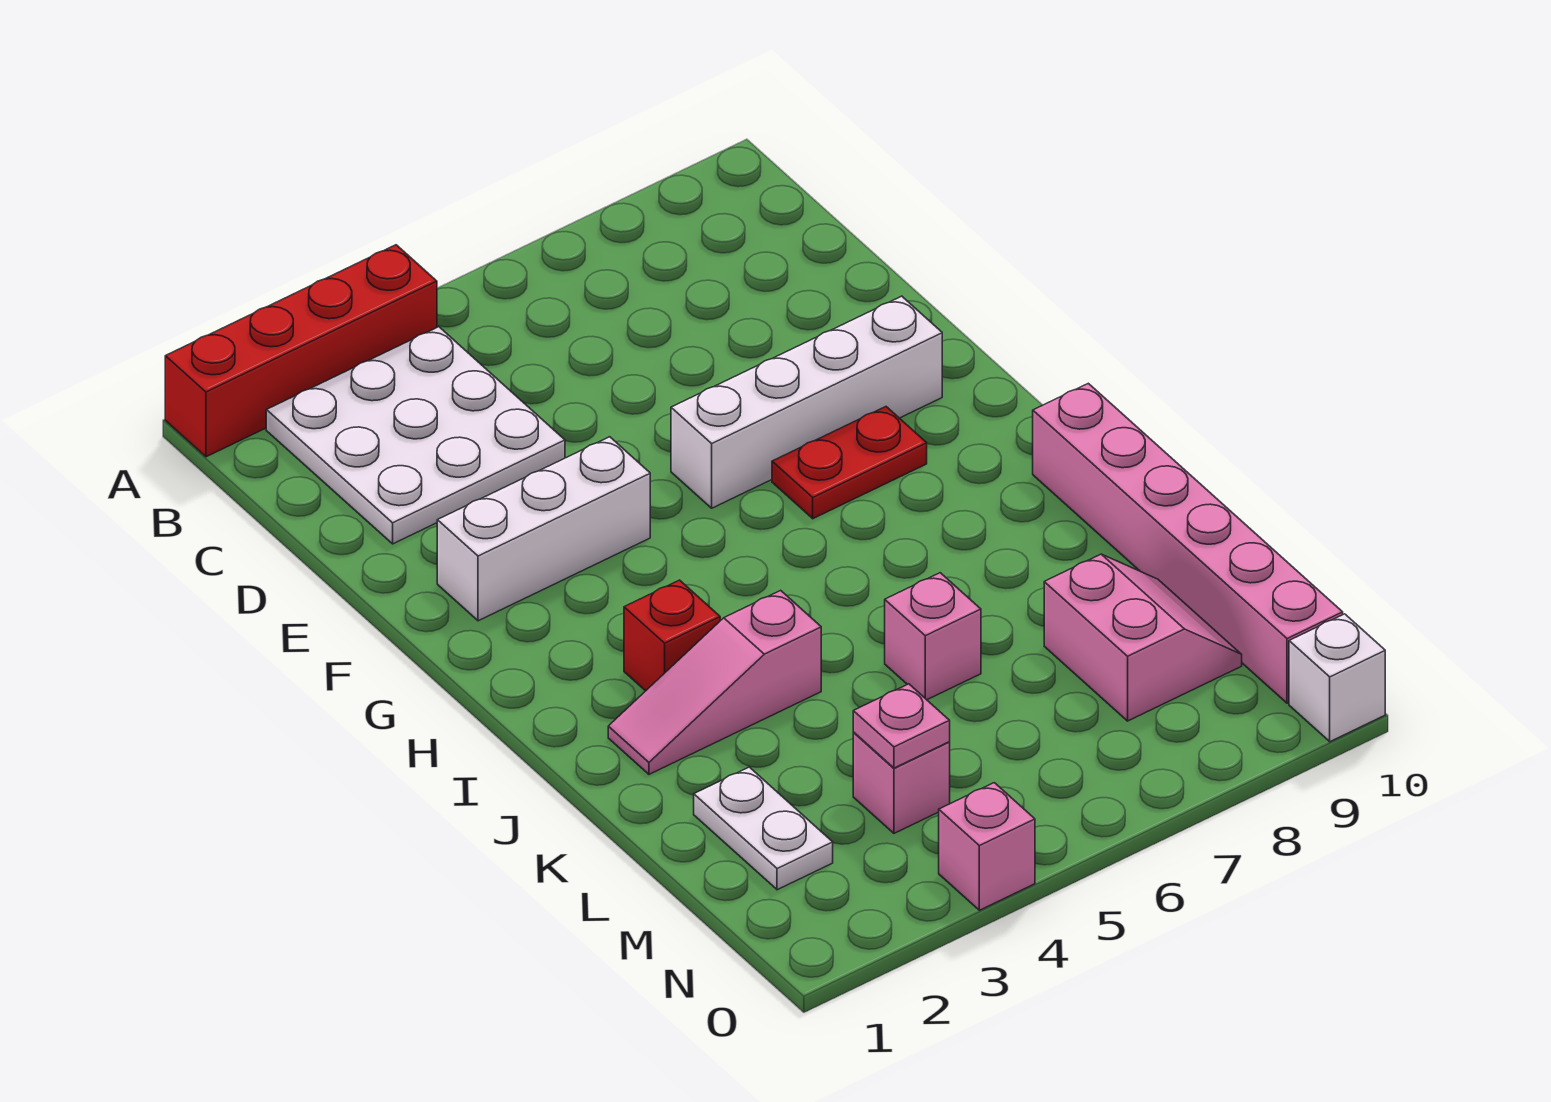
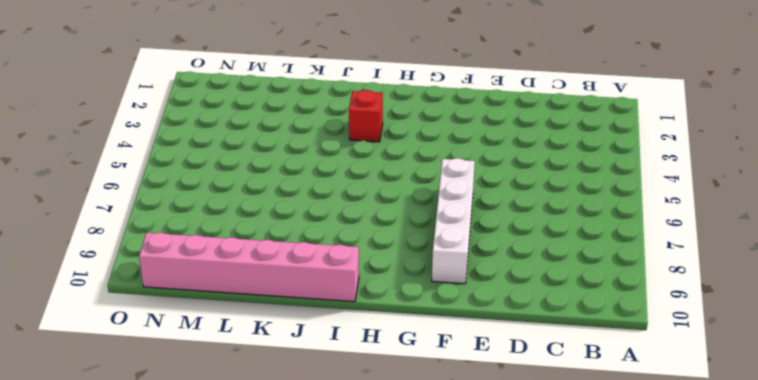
none -> red brick A1:A4 level 1
none -> white plate B2:D4 level 1
none -> white brick F2:F4 level 1

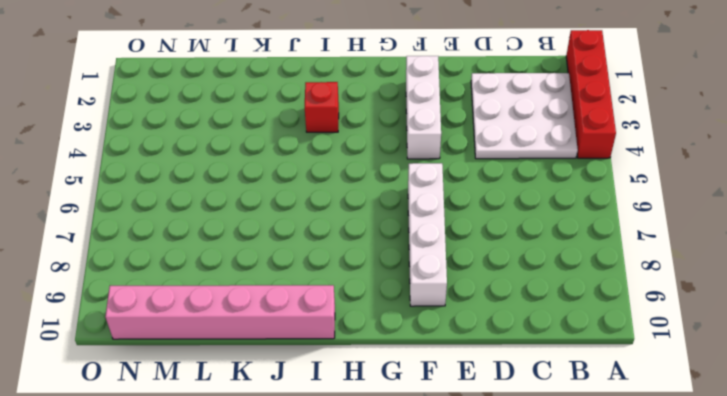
none -> red plate G7:G8 level 1
none -> pink slope J2:J4 level 1 top 4
none -> pink brick K6 level 1

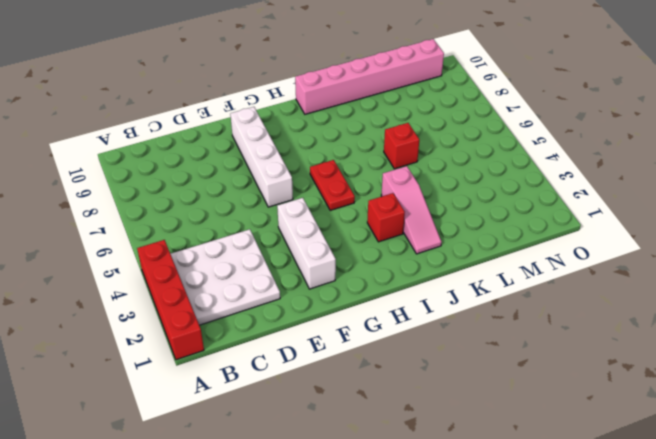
red plate H5:H6 level 1 -> red plate G7:G8 level 1
red brick K6 level 1 -> pink brick K6 level 1
none -> white plate L2:M2 level 1
none -> pink slope L8:M9 level 1 top 8
none -> pink brick M4 level 1

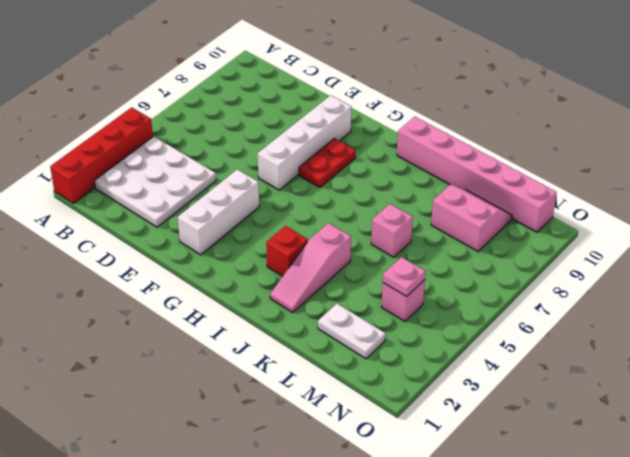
none -> pink brick O4 level 1
none -> white brick O10 level 1

